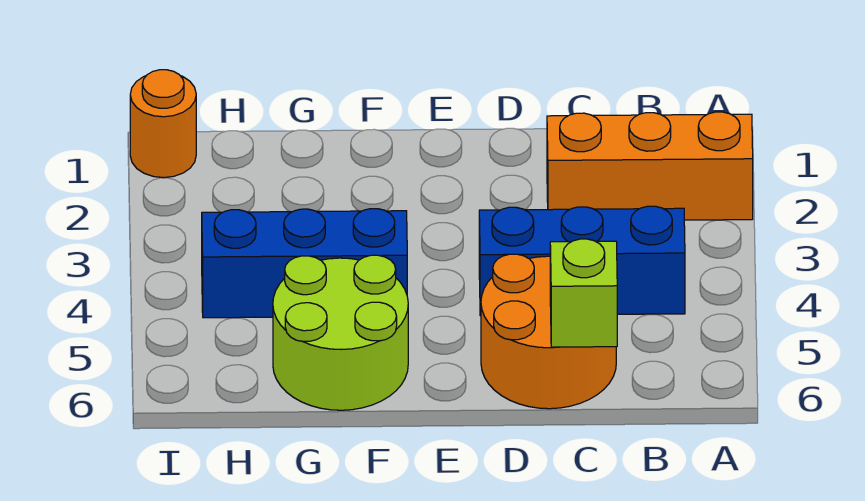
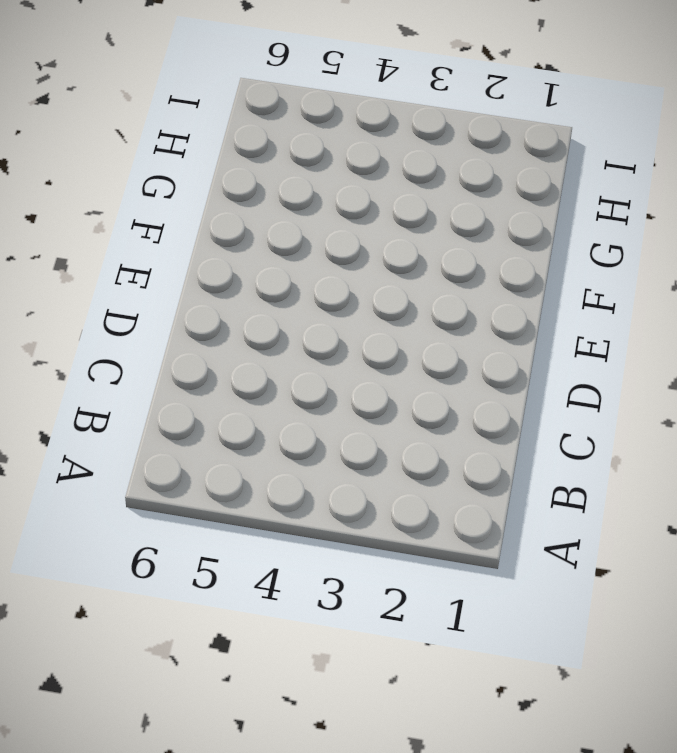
none -> orange brick A2:C2 level 1
none -> blue brick B4:D4 level 1

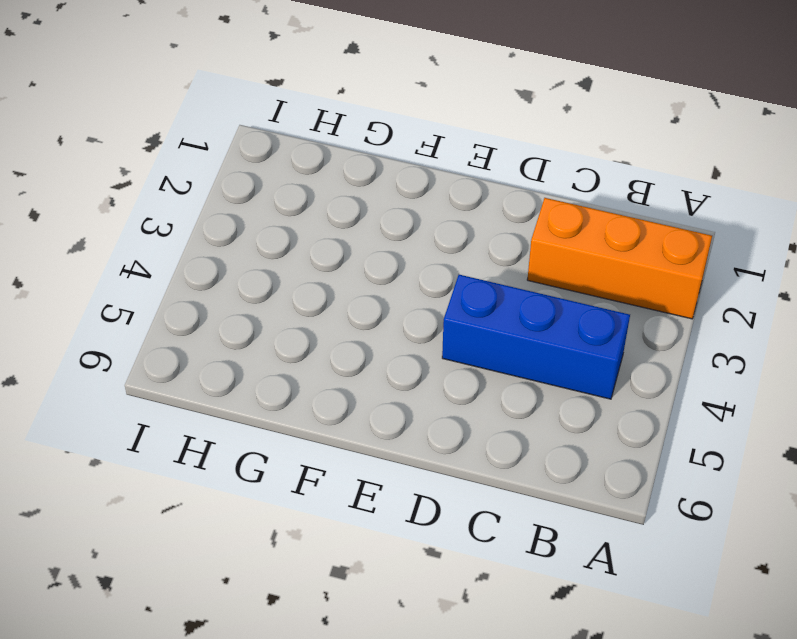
none -> orange round brick C5:D6 level 1
none -> blue brick F4:H4 level 1

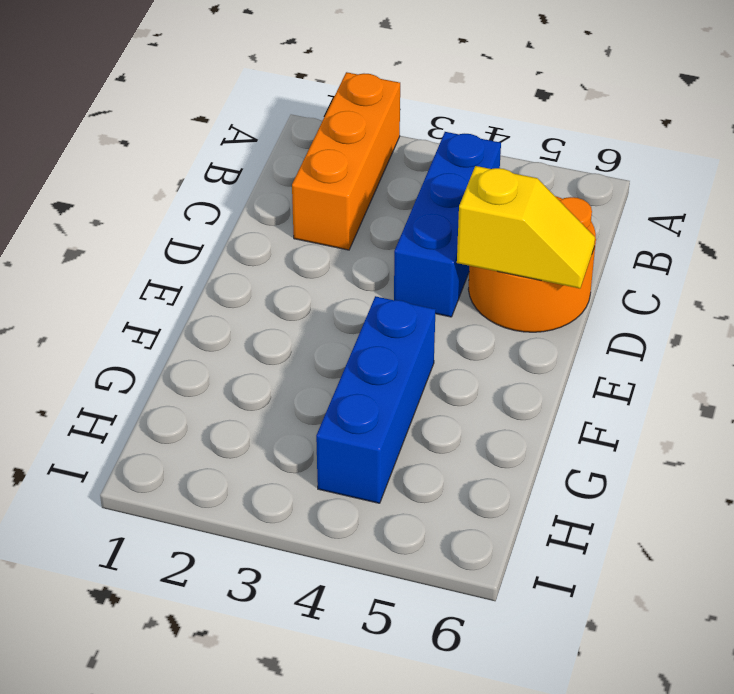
yellow slope D5:D6 level 2 top 5 -> none
none -> lime round brick F5:G6 level 1
none -> orange round brick I1 level 1

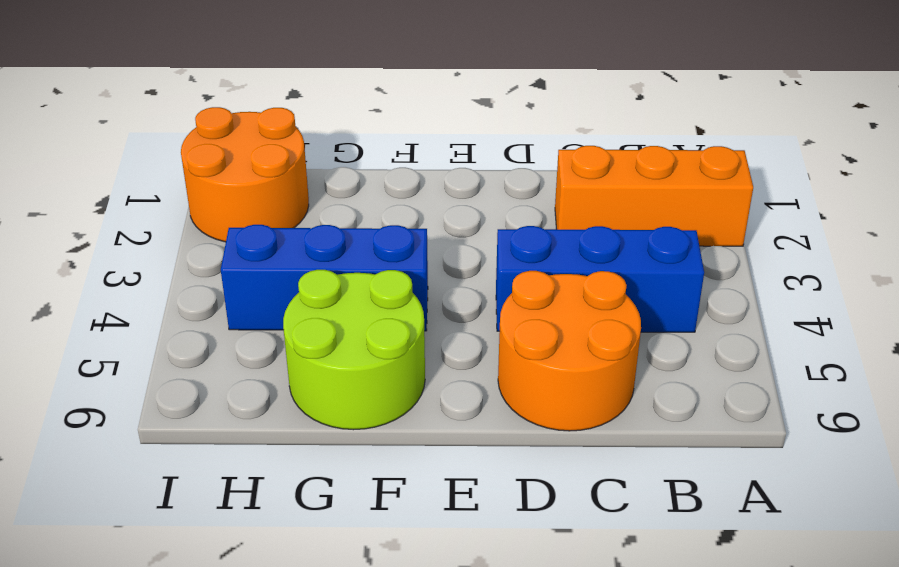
orange round brick H1:I2 level 1 -> orange round brick I1 level 1
none -> lime brick C6 level 2

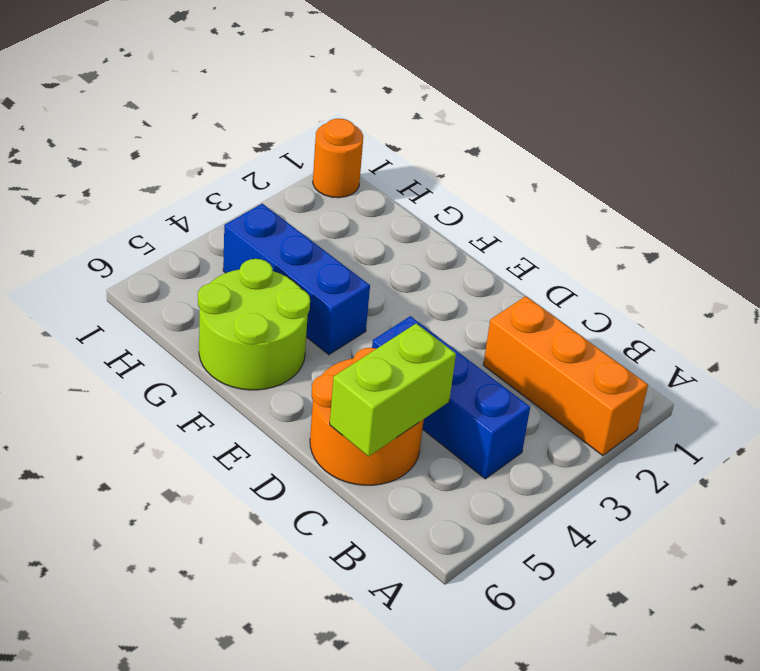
lime brick C5:C6 level 2 -> lime brick C6 level 2

